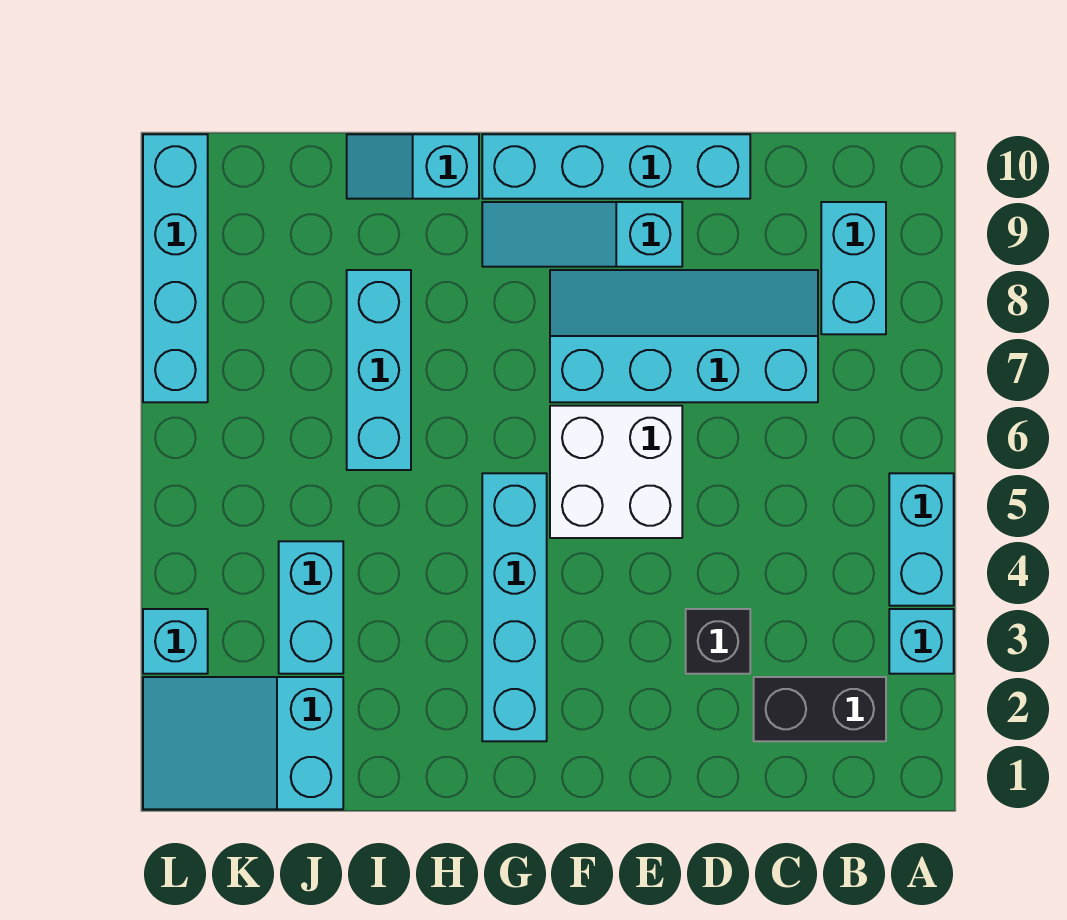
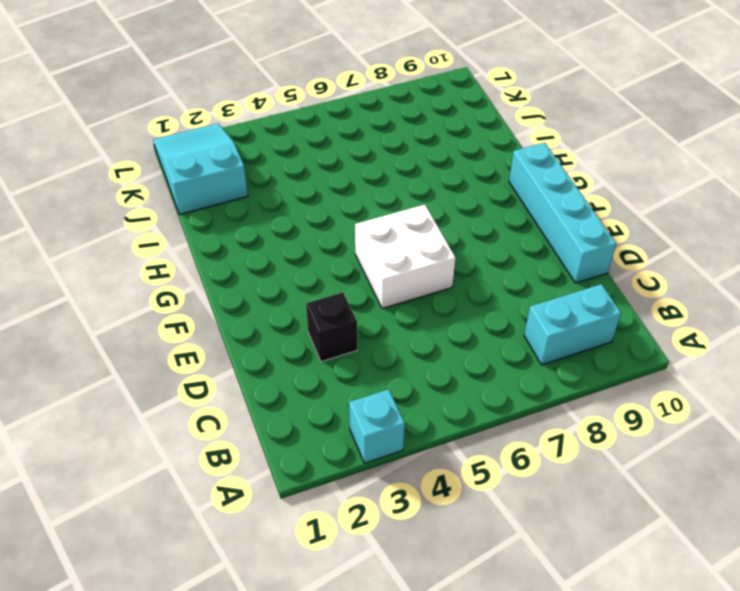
none -> cyan brick A4:A5 level 1
none -> black brick B2:C2 level 1
none -> cyan slope C7:F8 level 1 top 7

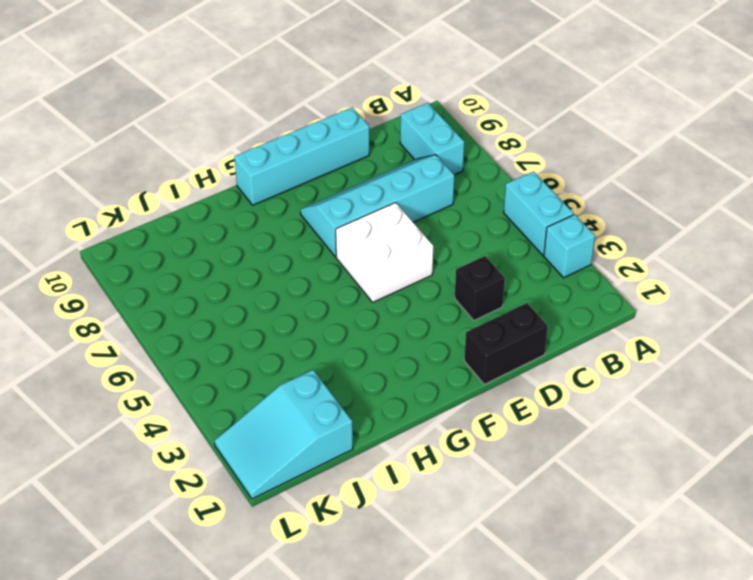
black brick D1:E1 level 1 -> black brick B2:C2 level 1
none -> cyan slope E9:G9 level 1 top E
none -> cyan brick G2:G5 level 1
none -> cyan slope H10:I10 level 1 top H

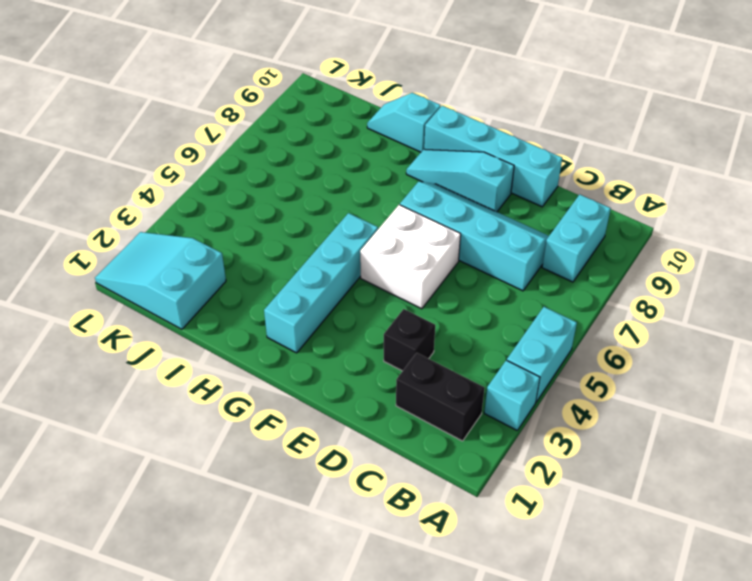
none -> cyan brick I6:I8 level 1
none -> cyan brick J3:J4 level 1
none -> cyan brick L3 level 1

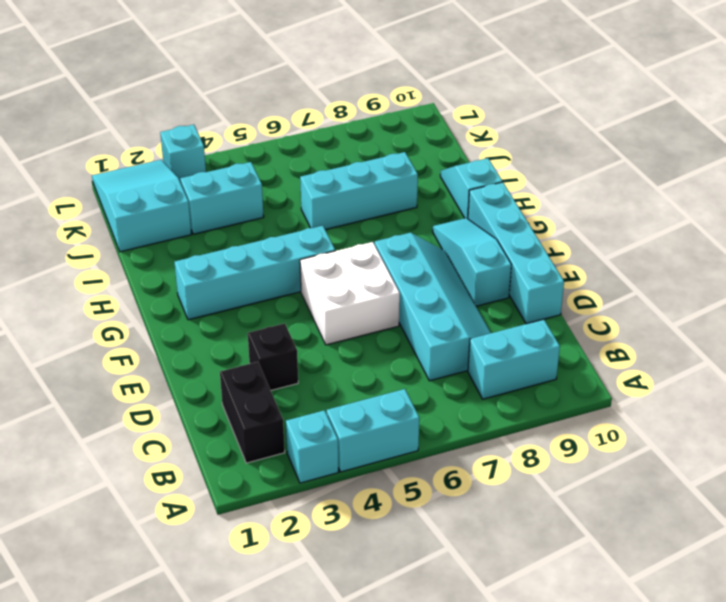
none -> cyan brick L7:L10 level 1

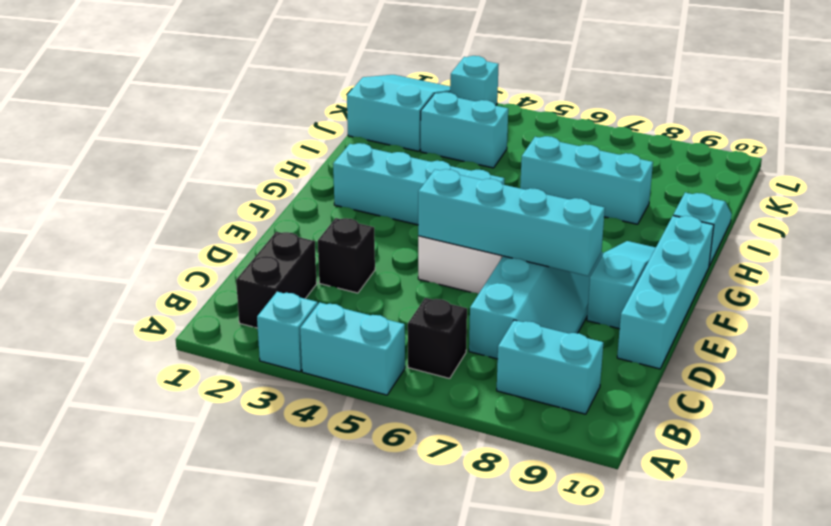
black brick B6 level 1 -> none
cyan brick E5:E8 level 2 -> cyan brick L7:L10 level 1

